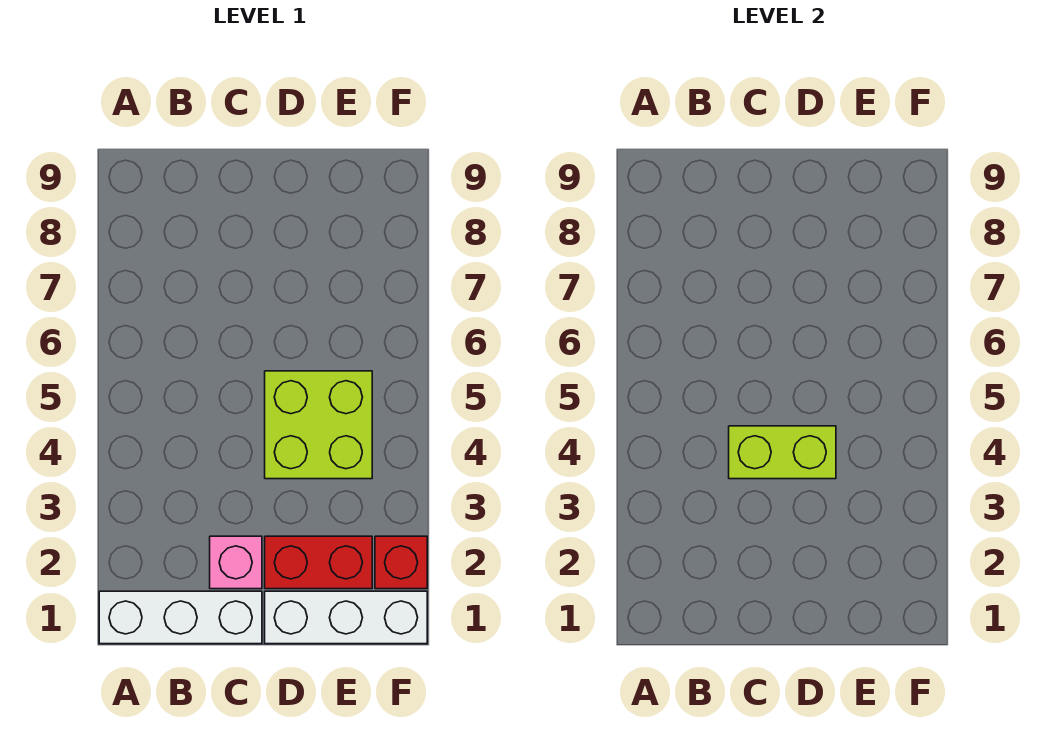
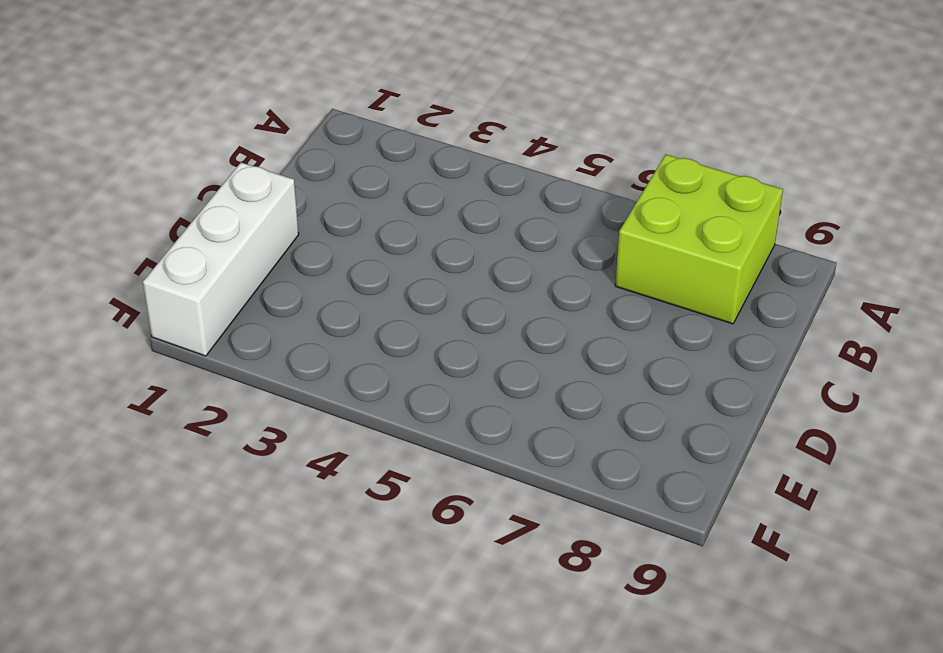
lime brick A7:B8 level 1 -> lime brick D4:E5 level 1
none -> white brick A1:C1 level 1
none -> pink brick C2 level 1

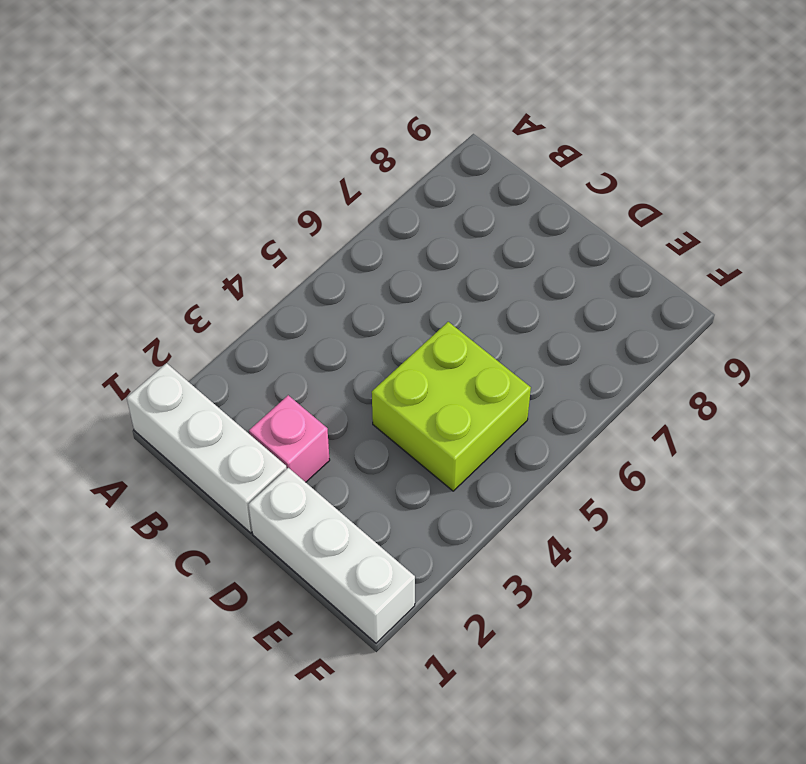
none -> red brick D2:E2 level 1
none -> red brick F2 level 1

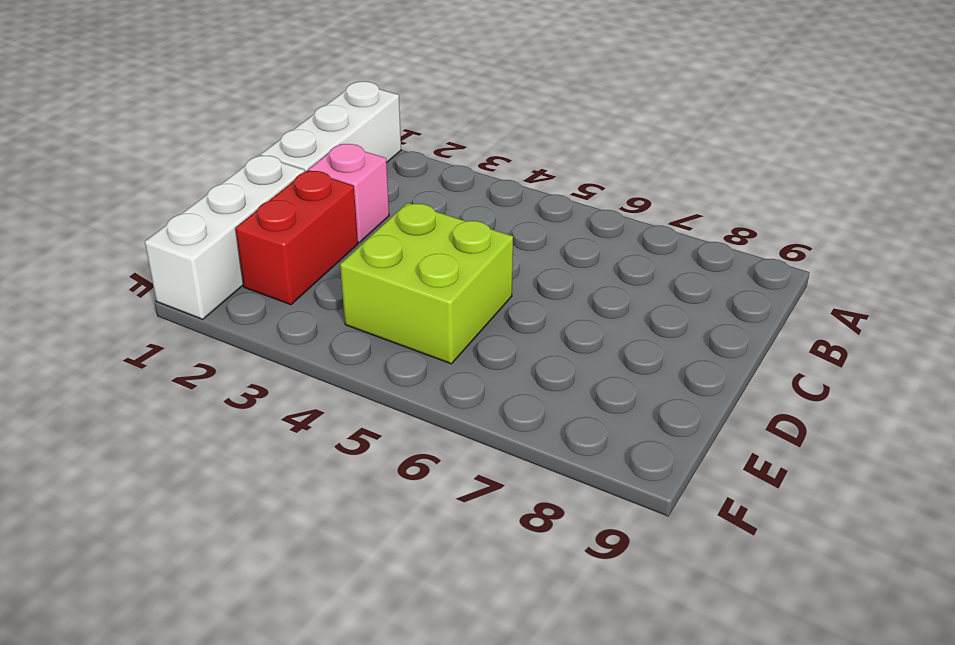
none -> red brick F2 level 1
none -> lime brick C4:D4 level 2

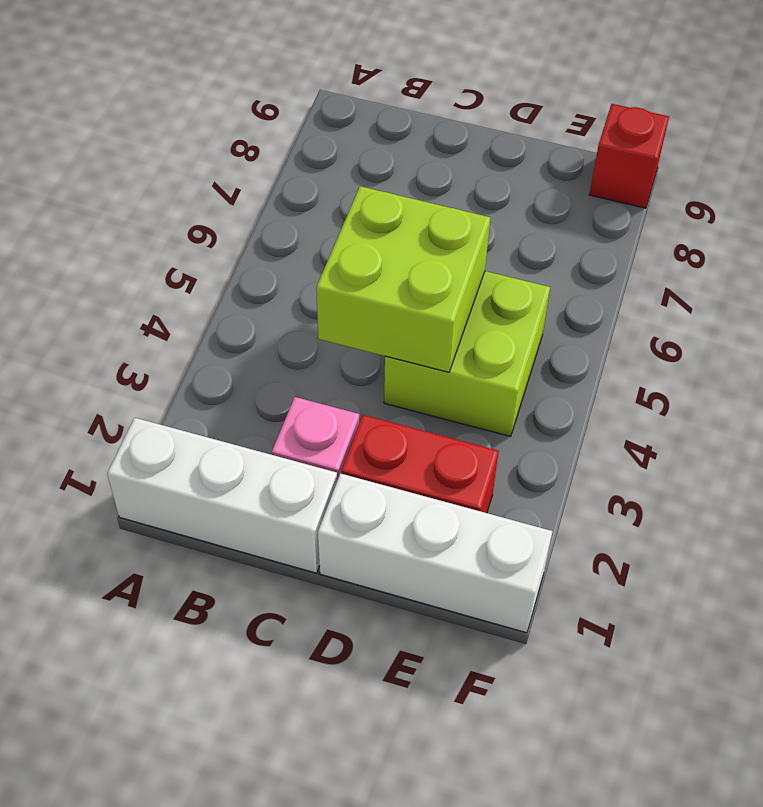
lime brick C4:D5 level 2 -> lime brick C4:D4 level 2
red brick F9 level 1 -> red brick F2 level 1

